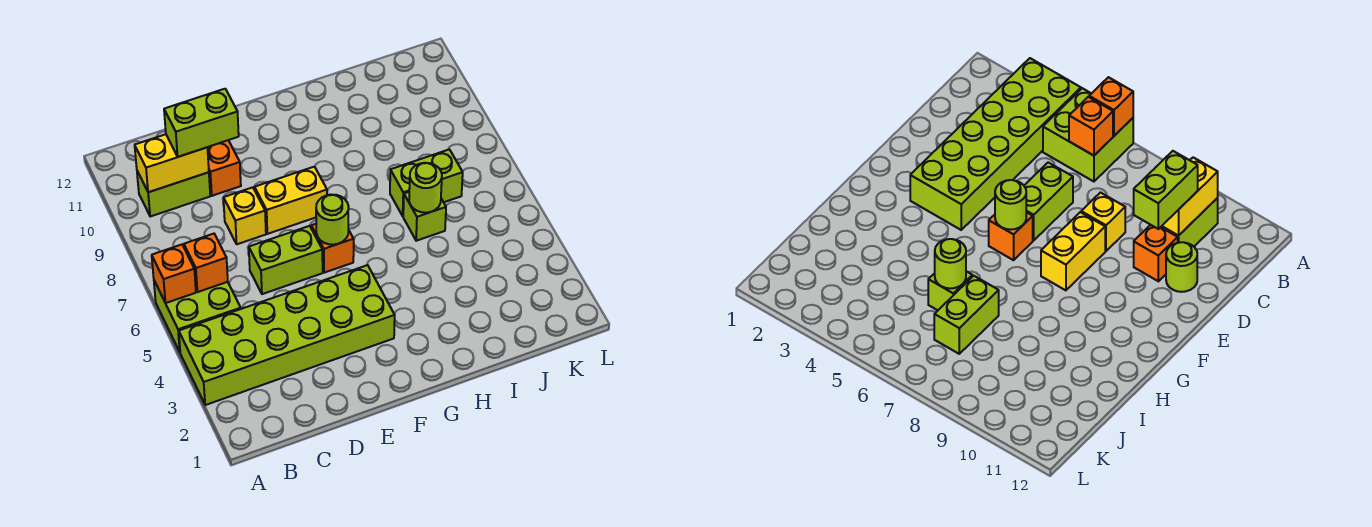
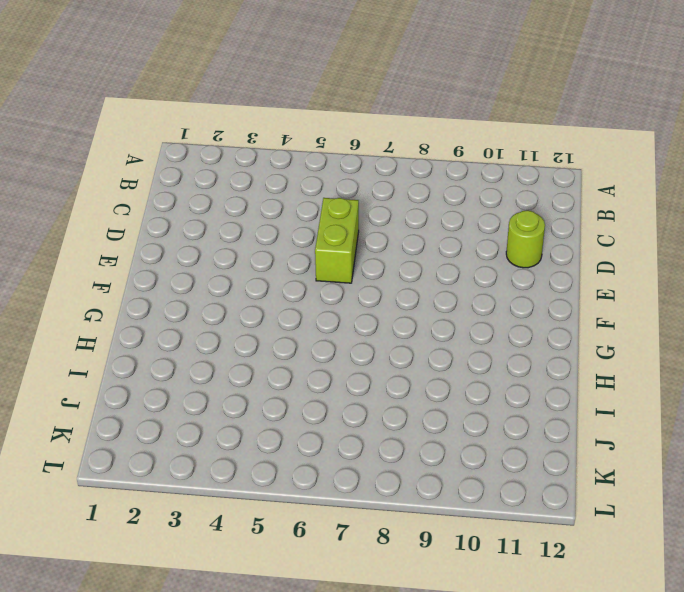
none -> lime brick A3:F4 level 1
none -> lime brick A5:B6 level 1
none -> lime brick B10:C10 level 1

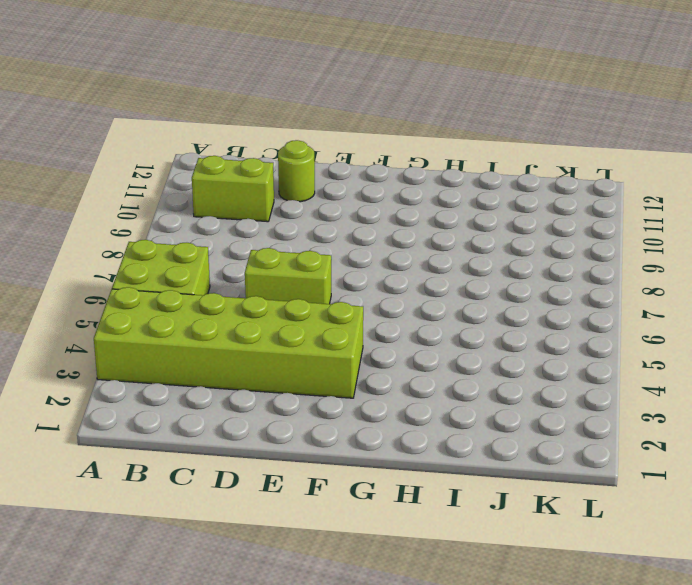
none -> yellow brick D8 level 1
none -> orange brick D10 level 1
none -> yellow brick E8:F8 level 1

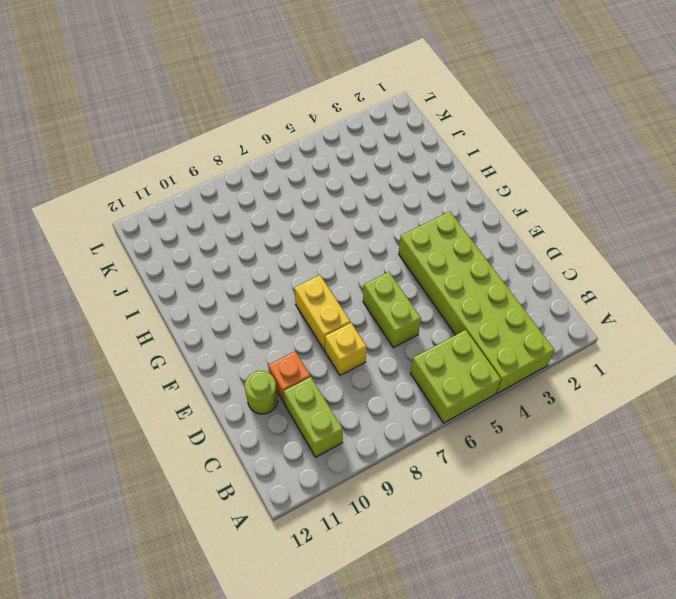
none -> orange brick F6 level 1
none -> lime brick I6 level 1
none -> lime brick I7:J7 level 1

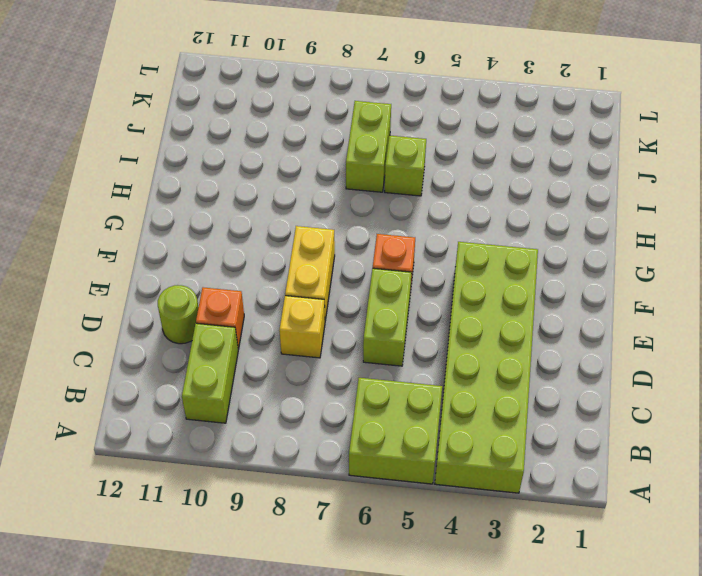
none -> orange brick A6 level 2
none -> orange brick B6 level 2
none -> yellow brick B10:C10 level 2

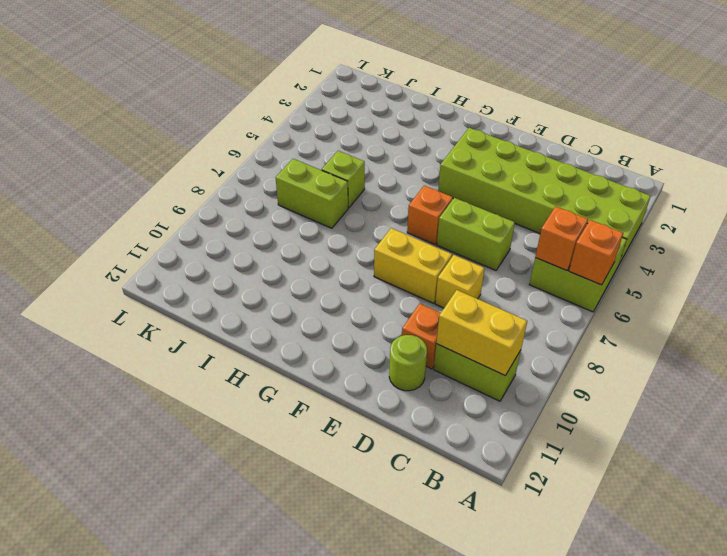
none -> lime round brick F6 level 2
none -> lime round brick I6 level 2
none -> lime brick C10:D10 level 3

